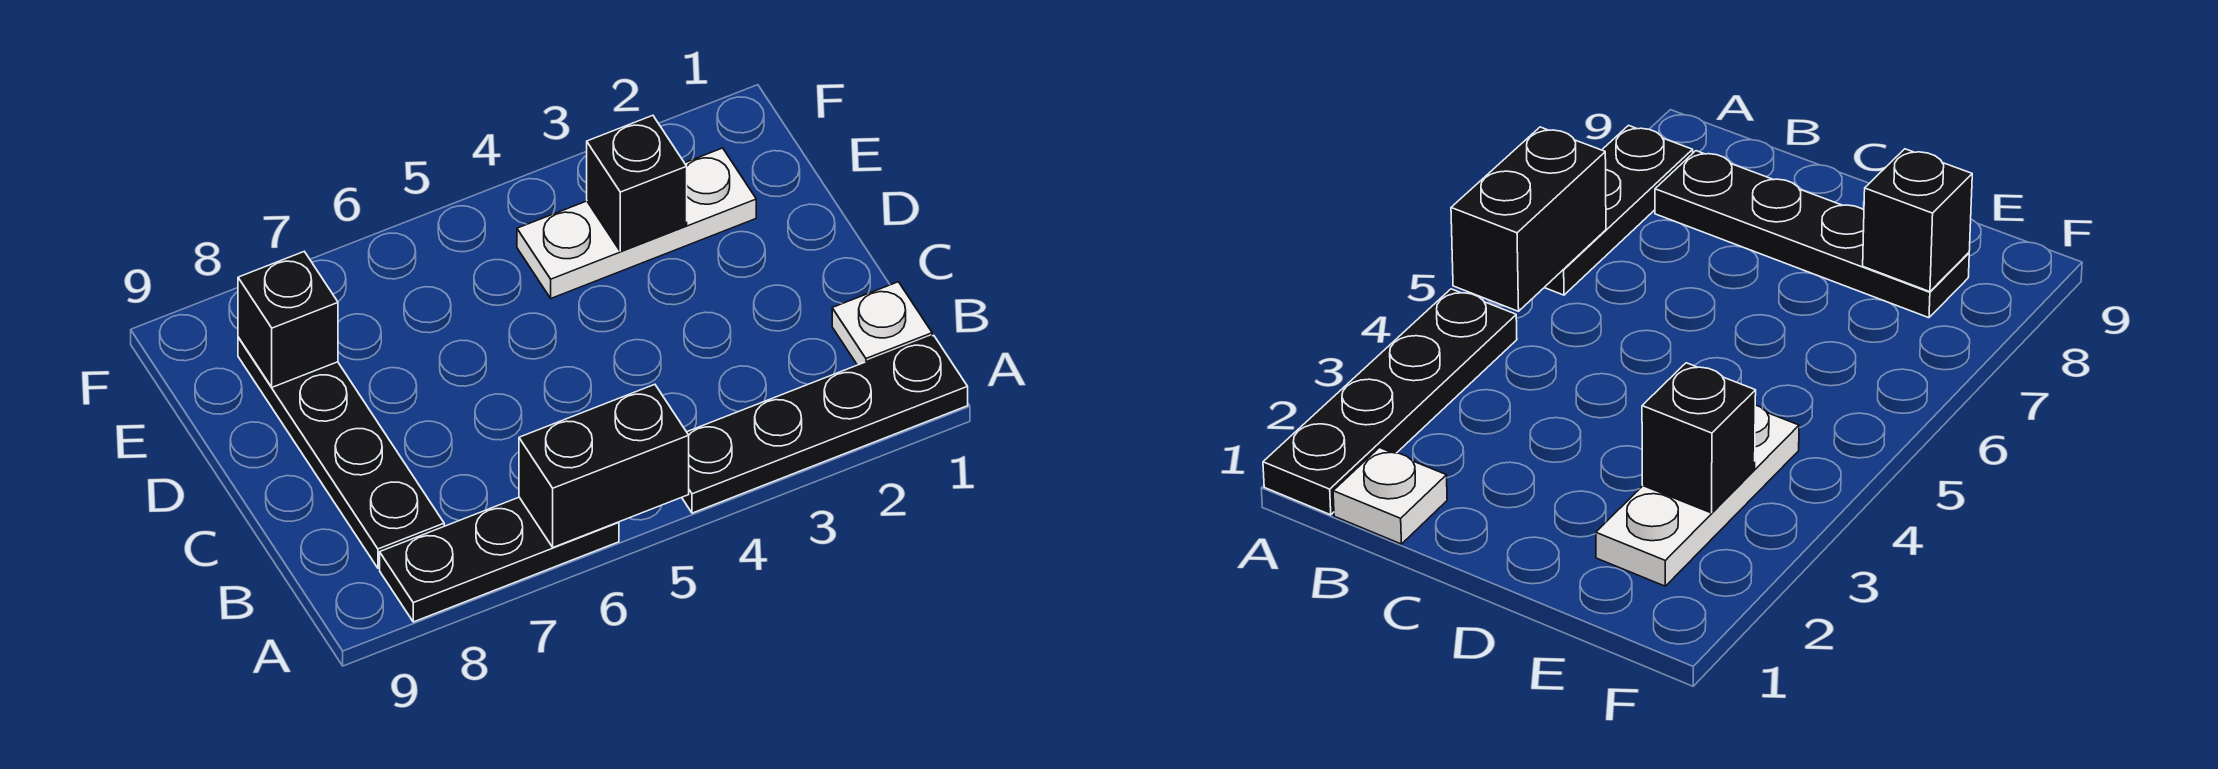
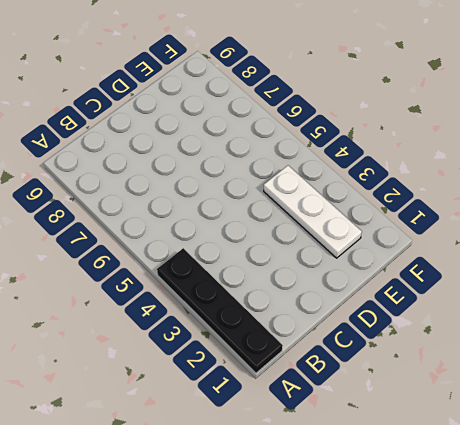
none -> black plate A6:A8 level 1
none -> white plate B1 level 1

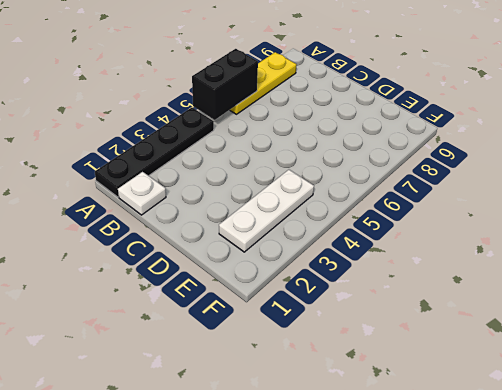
yellow plate A6:A8 level 1 -> black plate A6:A8 level 1
none -> black plate B8:E8 level 1
none -> black brick E3 level 2

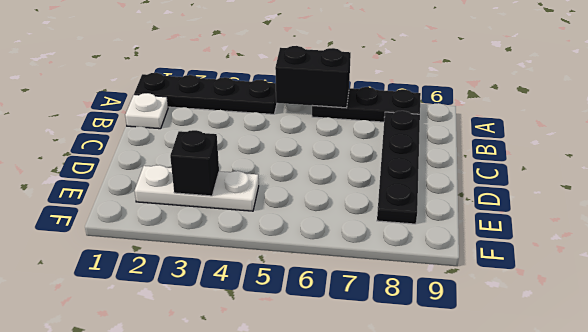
none -> black brick E8 level 2

